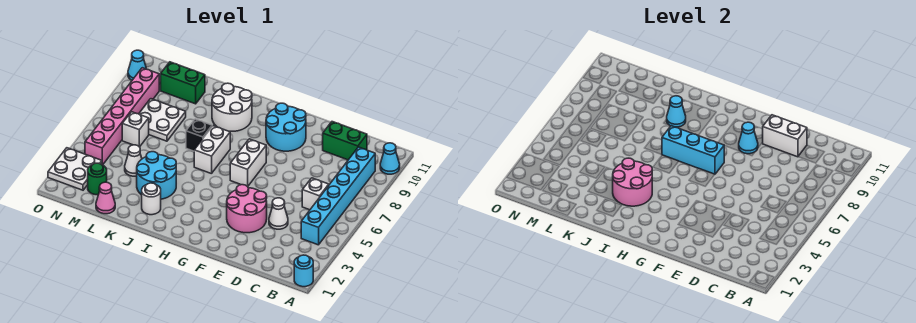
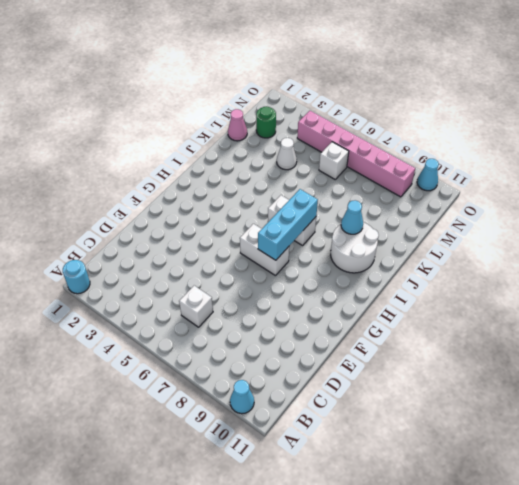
none -> cyan brick B4:B9 level 1
none -> green brick C10:D10 level 1
none -> white cone D4 level 1

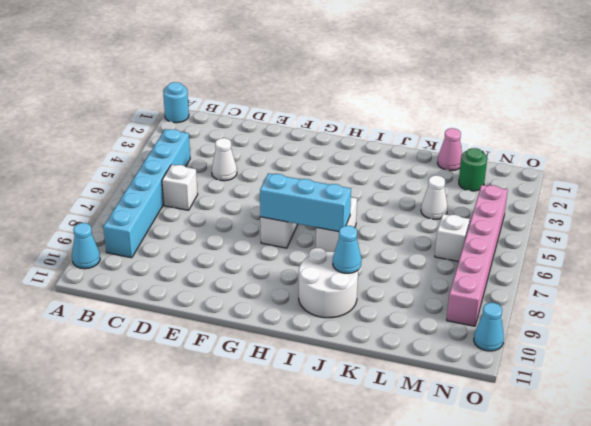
none -> green brick C10:D10 level 1
none -> pink round brick E3:F4 level 1
none -> cyan round brick F9:G10 level 1

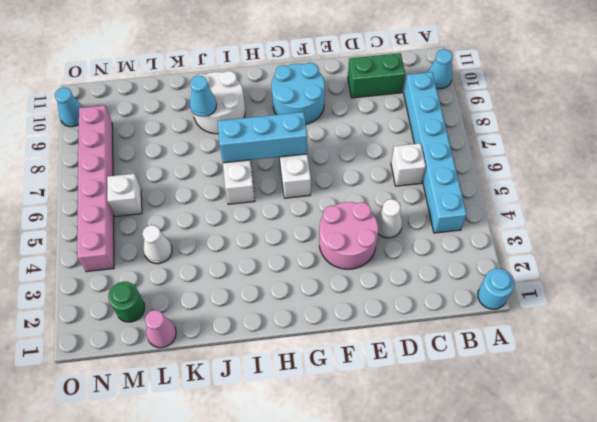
none -> white round brick J2 level 1
none -> cyan round brick J3:K4 level 1
none -> black brick J7 level 1

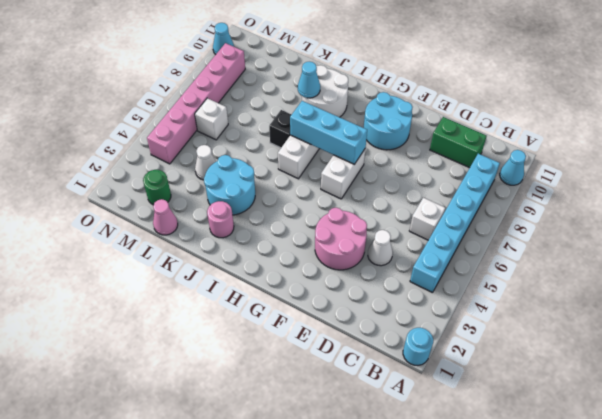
pink round brick J2 level 1 -> white round brick J2 level 1
none -> white plate L7:M8 level 1
none -> green brick L10:M10 level 1
none -> white plate N2:O3 level 1

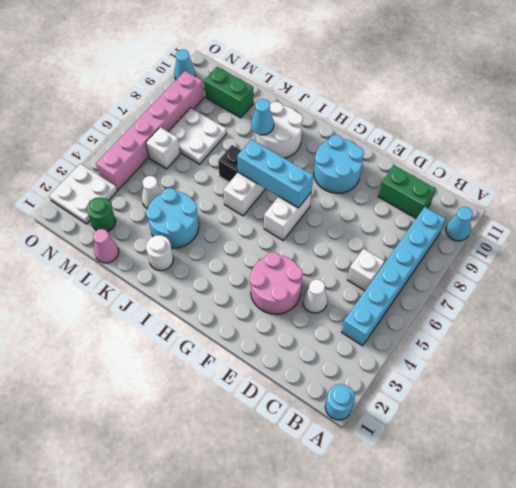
none -> white brick D10:E10 level 2
none -> cyan cone F9 level 2
none -> pink round brick I3:J4 level 2

